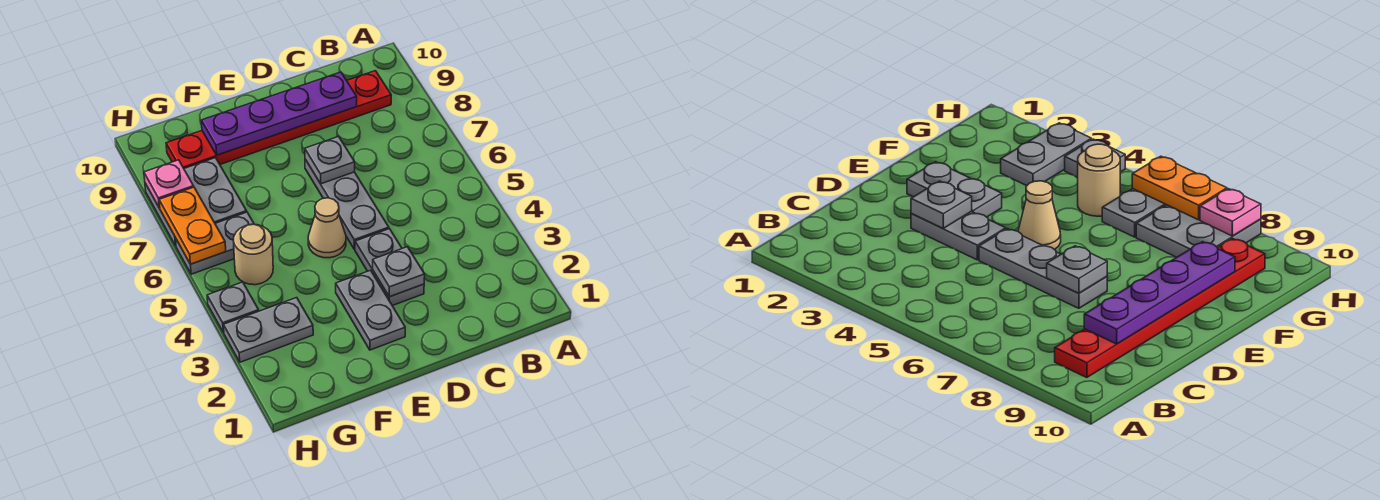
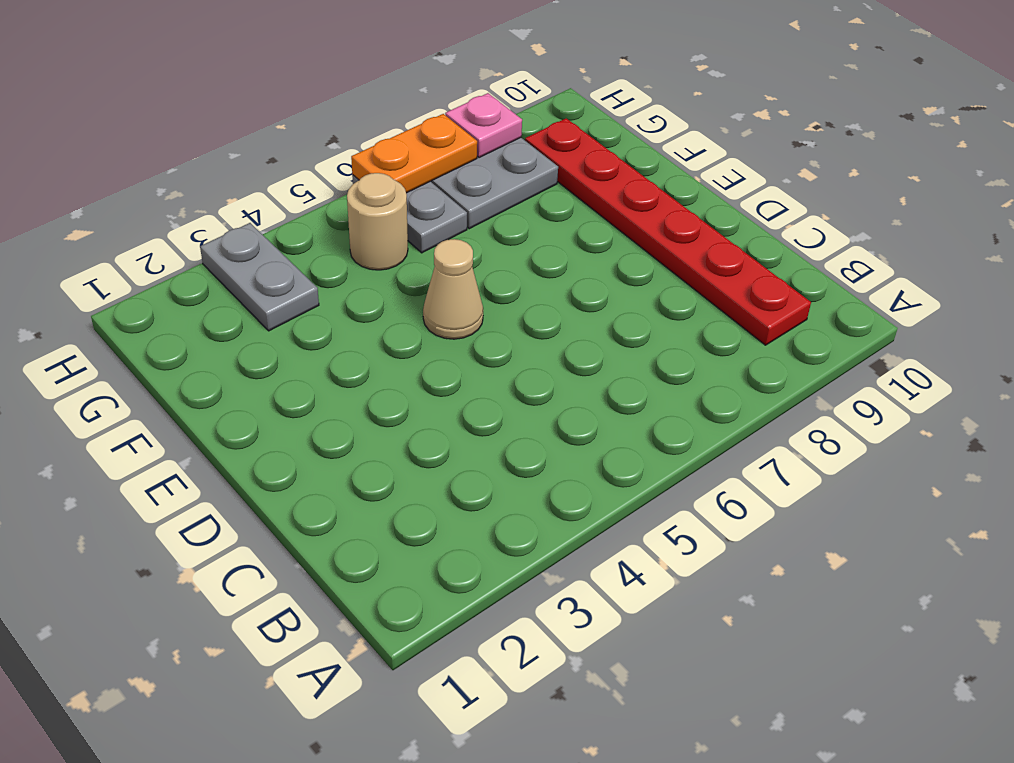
none -> grey plate D3:D4 level 1
none -> grey plate D5:D7 level 1
none -> grey plate E2:E3 level 1

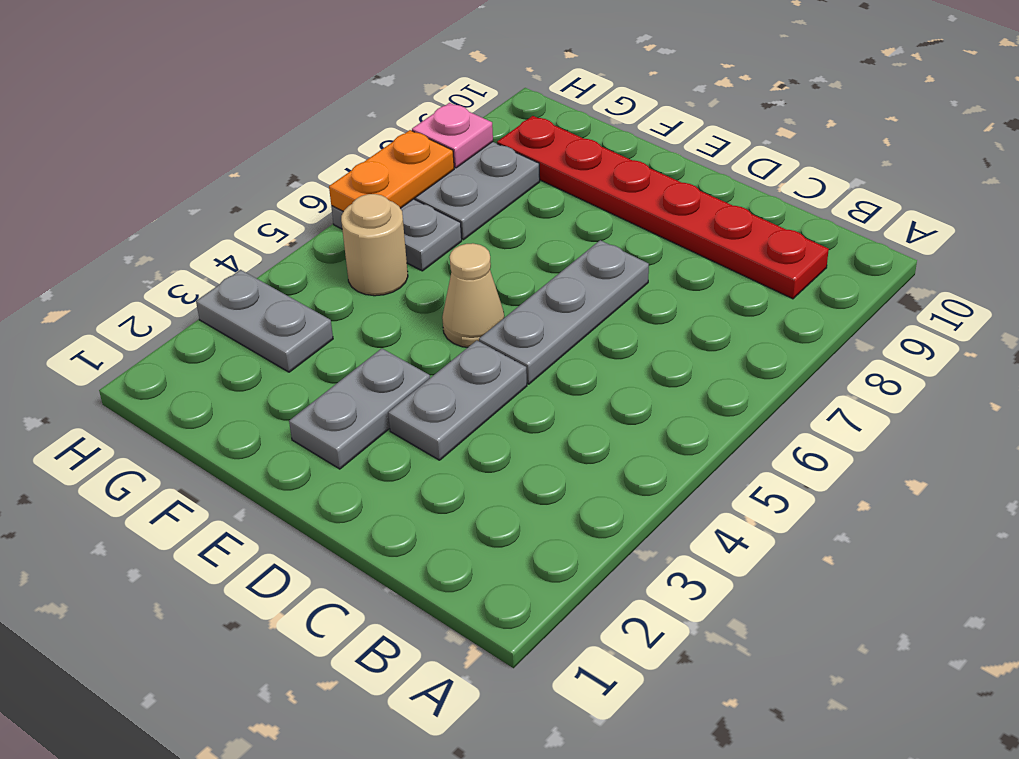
none -> grey plate H4 level 1
none -> purple plate C9:F9 level 2
none -> grey plate D3 level 2

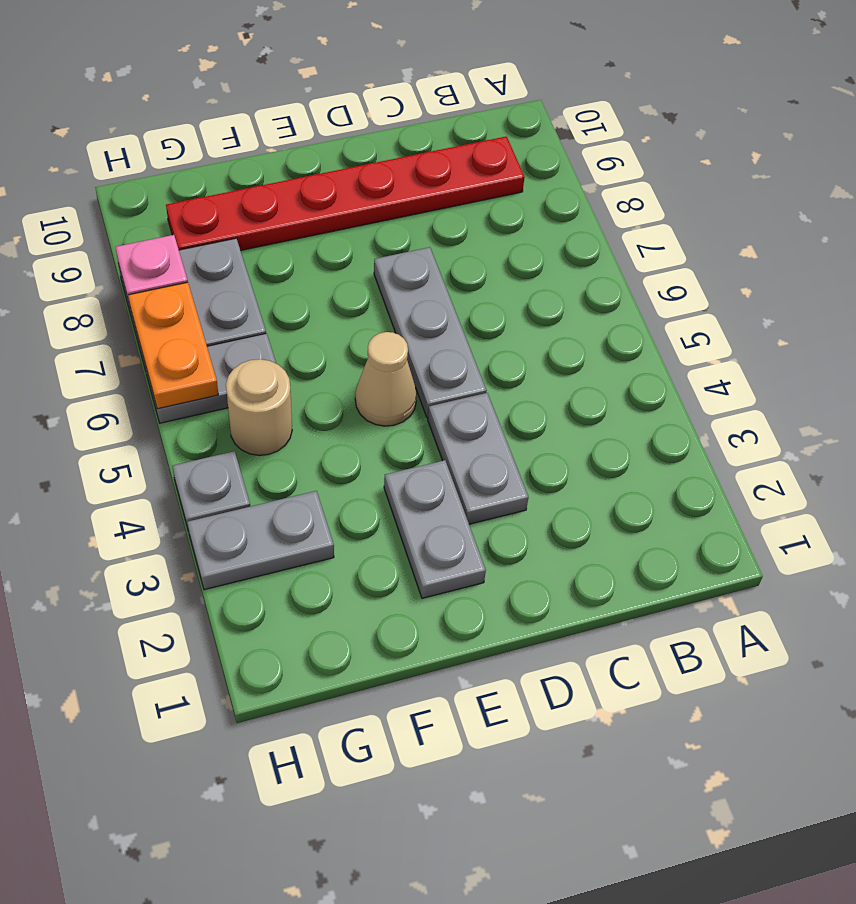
none -> purple plate C9:F9 level 2
none -> grey plate D3 level 2
none -> grey plate D7 level 2

